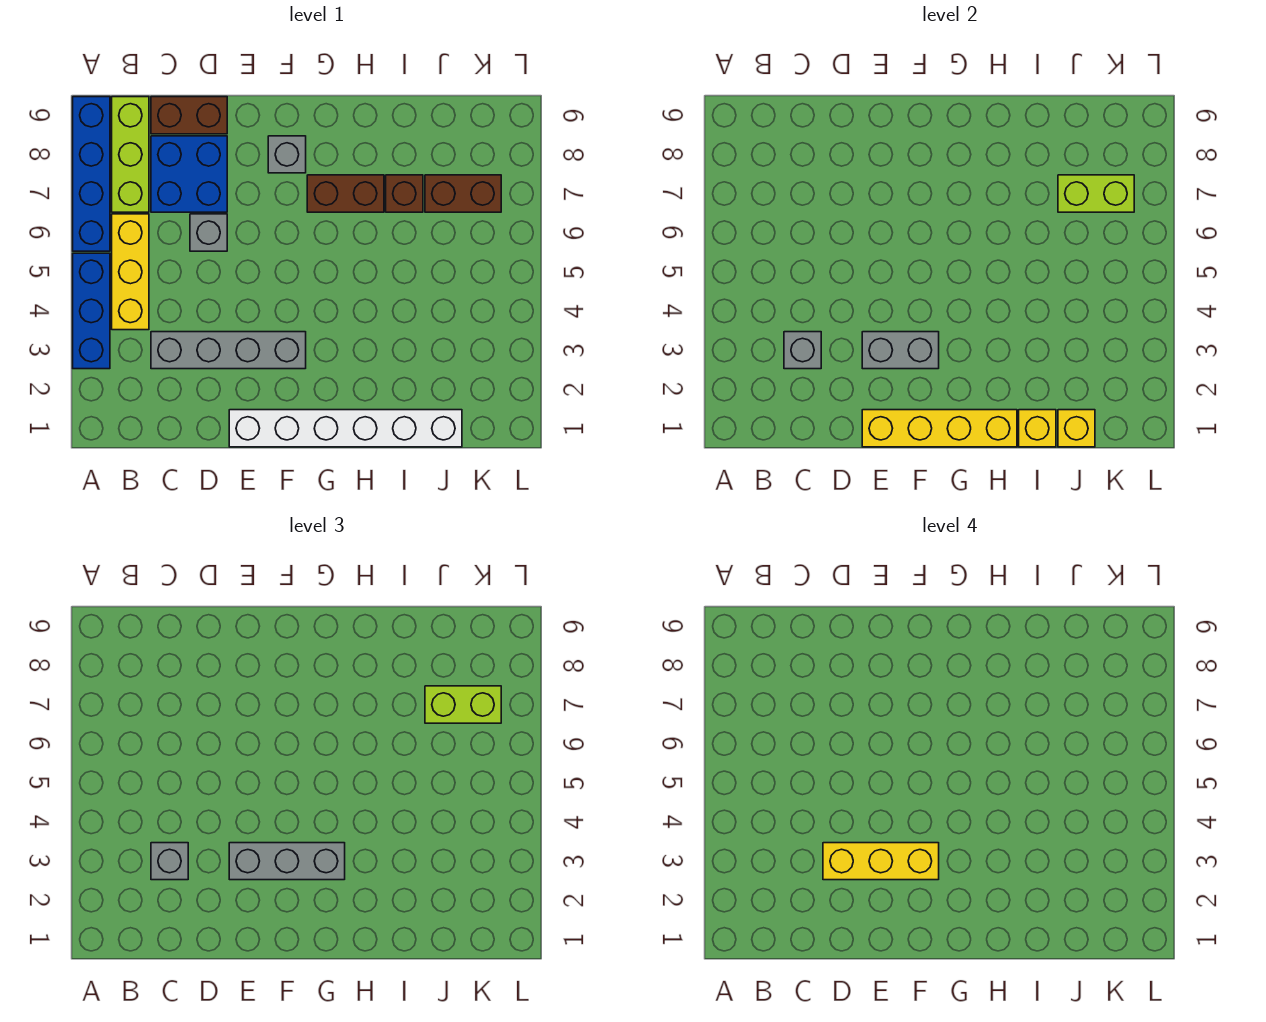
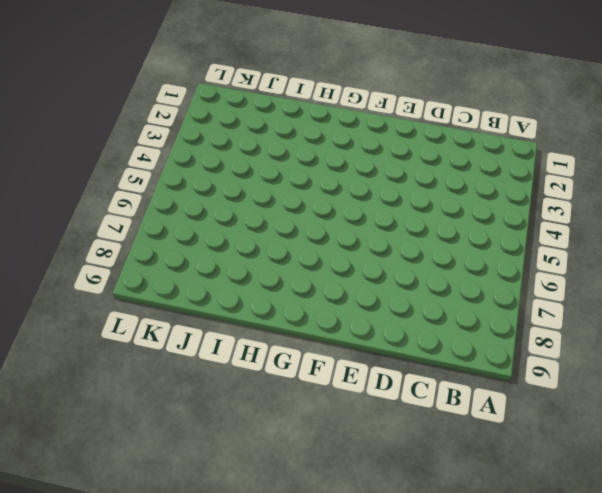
none -> blue brick A3:A5 level 1
none -> blue brick A6:A9 level 1
none -> yellow brick B4:B6 level 1

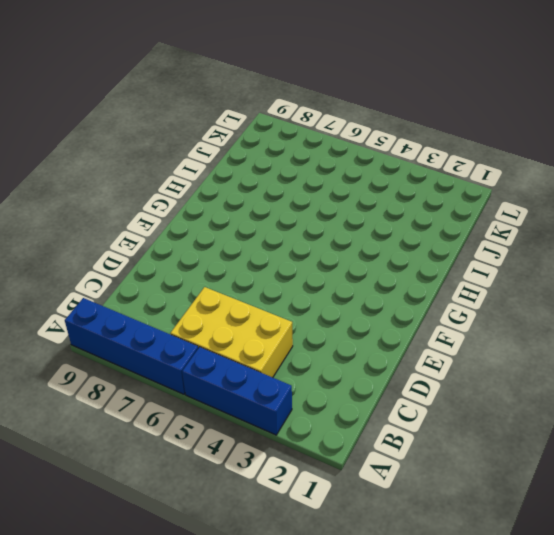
yellow brick B4:C6 level 1 -> yellow brick B4:B6 level 1
none -> lime brick B7:B9 level 1
none -> grey brick C3:F3 level 1
none -> blue brick C7:D8 level 1

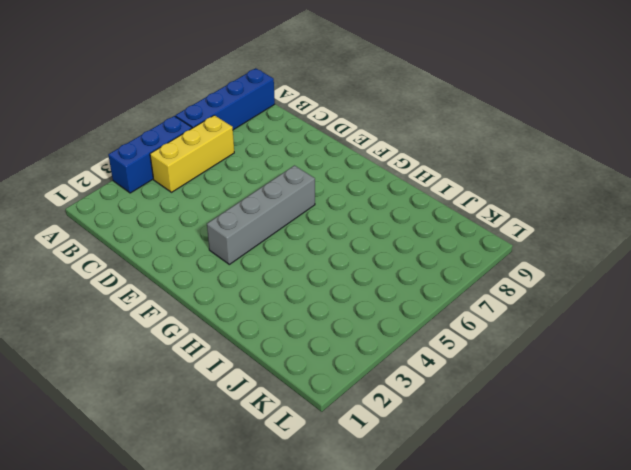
grey brick F3:F6 level 1 -> grey brick C3:F3 level 1
none -> lime brick B7:B9 level 1
none -> blue brick C7:D8 level 1
none -> brown brick C9:D9 level 1

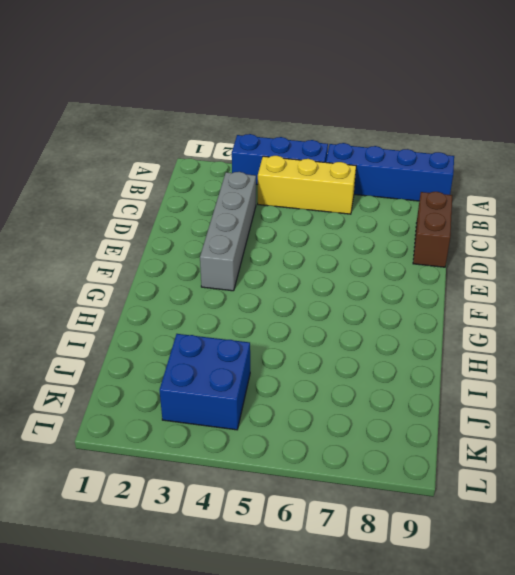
blue brick J3:K4 level 1 -> blue brick C7:D8 level 1
none -> lime brick B7:B9 level 1
none -> grey brick D6 level 1
none -> white brick E1:J1 level 1

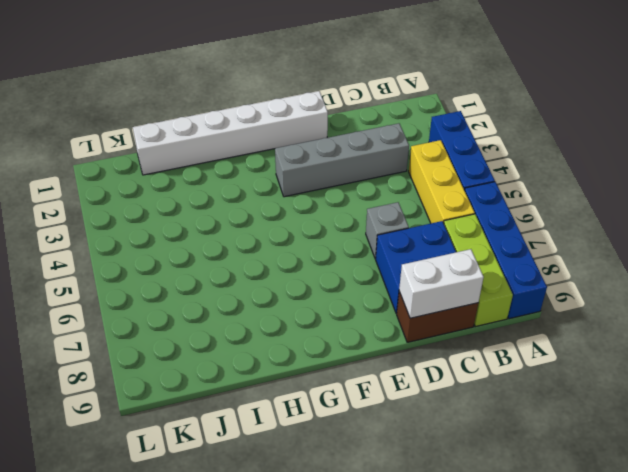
white brick C9:D9 level 2 -> none
none -> grey brick F8 level 1
none -> brown brick G7:H7 level 1
none -> brown brick I7 level 1

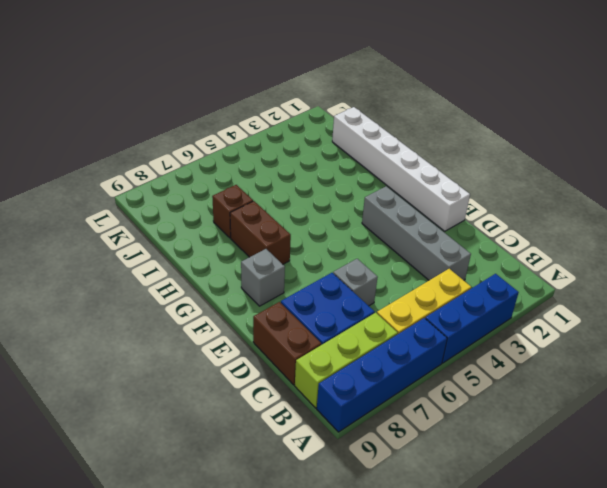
none -> brown brick J7:K7 level 1
none -> grey brick C3 level 2
none -> yellow brick E1:H1 level 2

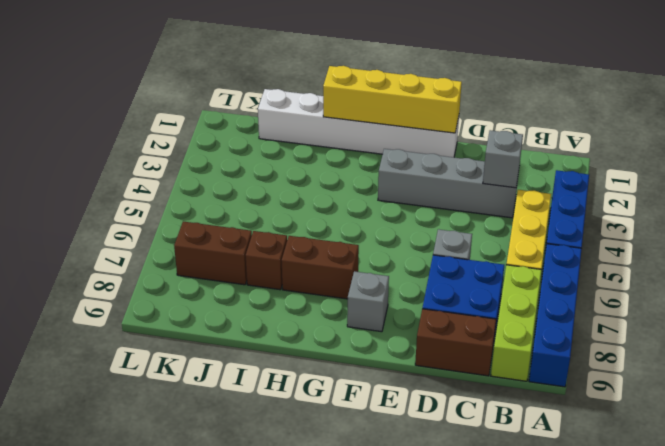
none -> grey brick E3:F3 level 2
none -> yellow brick I1 level 2
none -> yellow brick J1 level 2

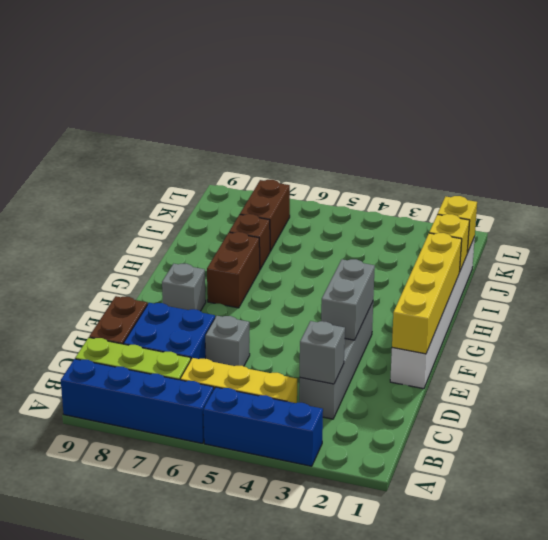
none -> lime brick J7:K7 level 2
none -> grey brick C3 level 3
none -> grey brick E3:G3 level 3

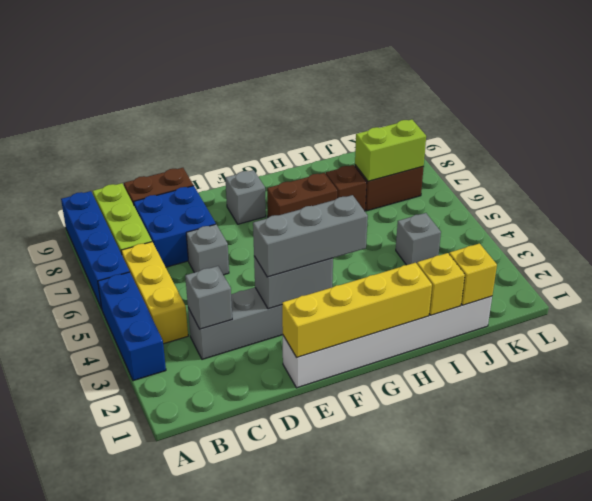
grey brick J4 level 1 -> grey brick C3 level 3
none -> lime brick J7:K7 level 3
none -> yellow brick D3:F3 level 4

